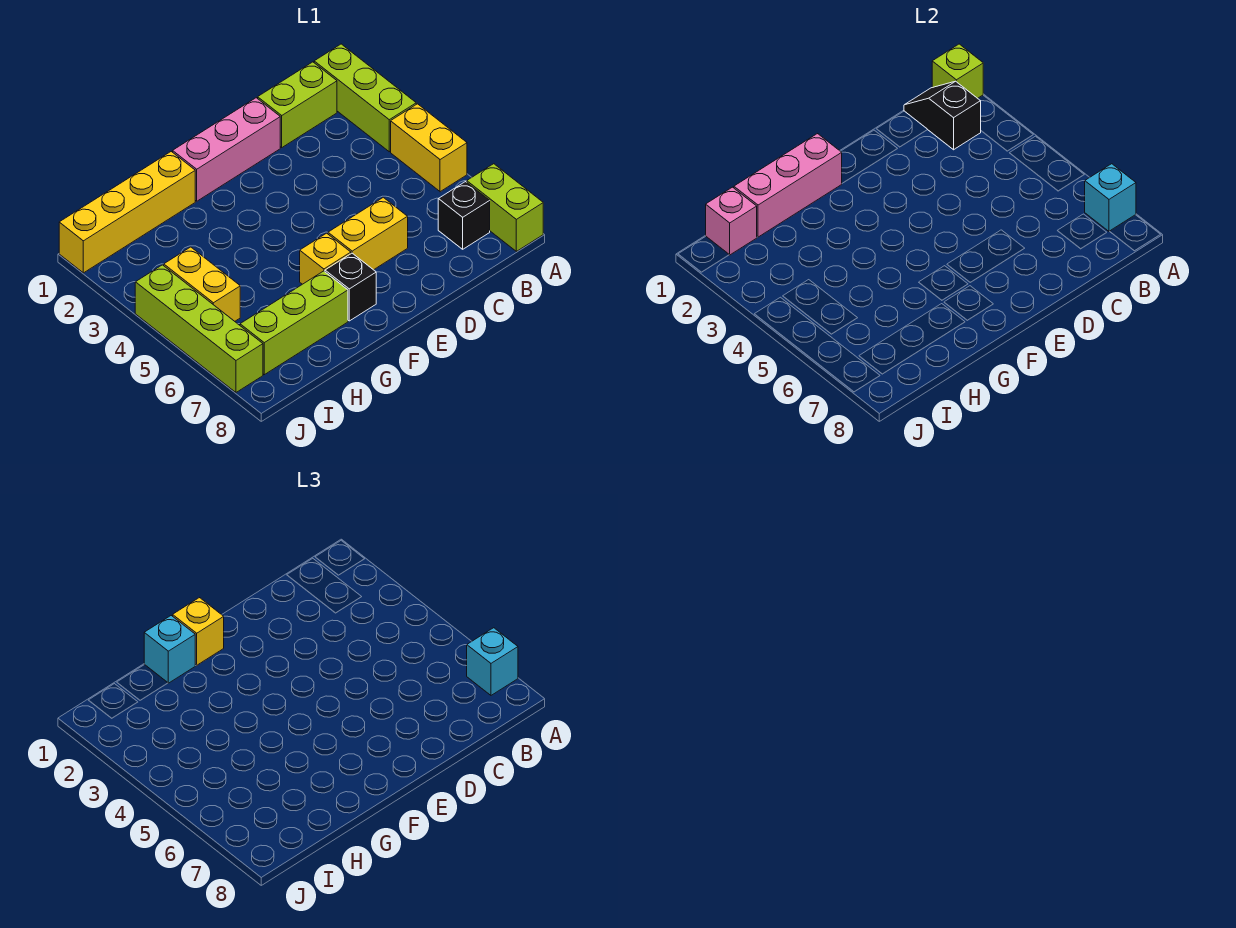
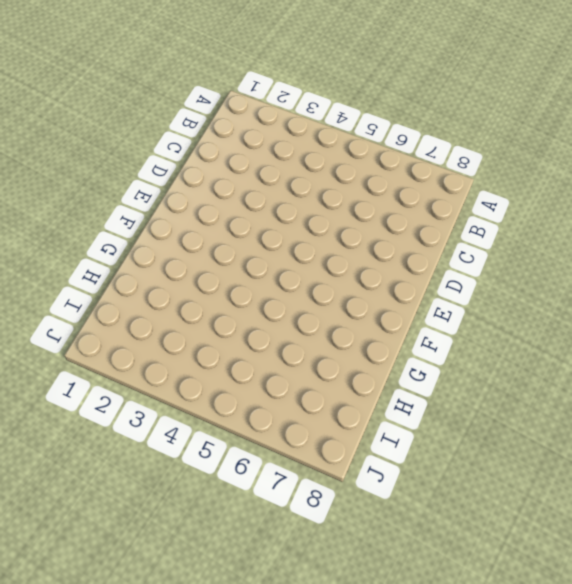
none -> lime brick A1:A3 level 1
none -> yellow brick A4:A5 level 1
none -> lime brick A7:A8 level 1

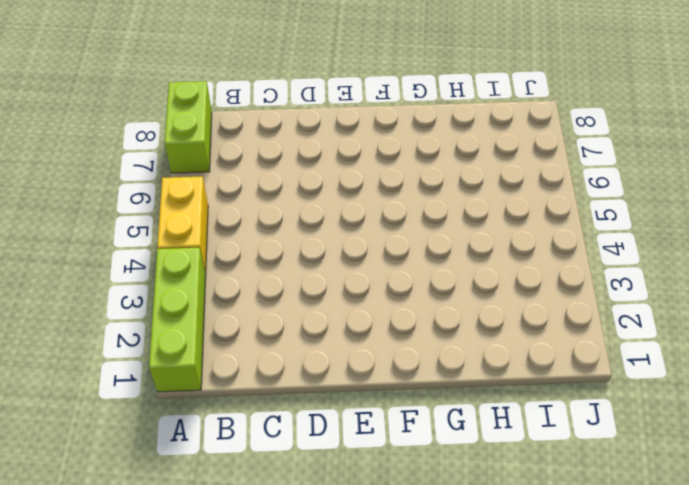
none -> lime brick B1:C1 level 1
none -> black brick B7 level 1
none -> pink brick D1:F1 level 1

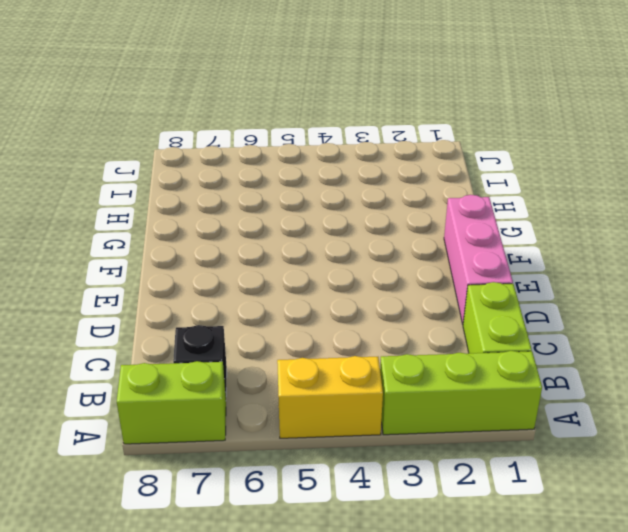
none -> yellow brick D6:E6 level 1
none -> yellow brick F6 level 1
none -> black brick F7 level 1

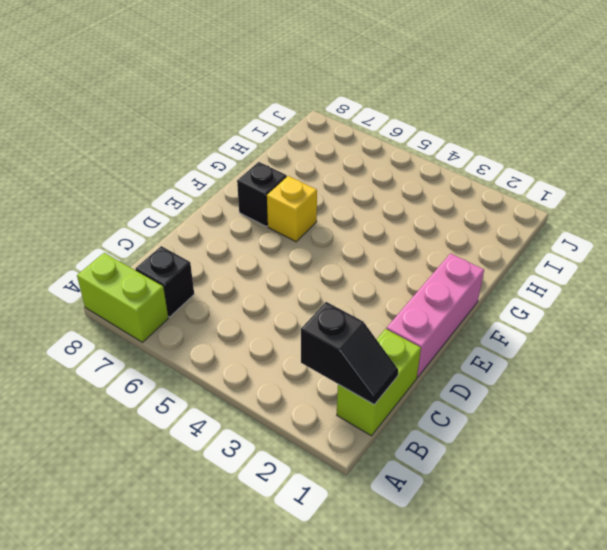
none -> lime brick A1:A3 level 1
none -> yellow brick A4:A5 level 1
none -> yellow brick D6:E6 level 1

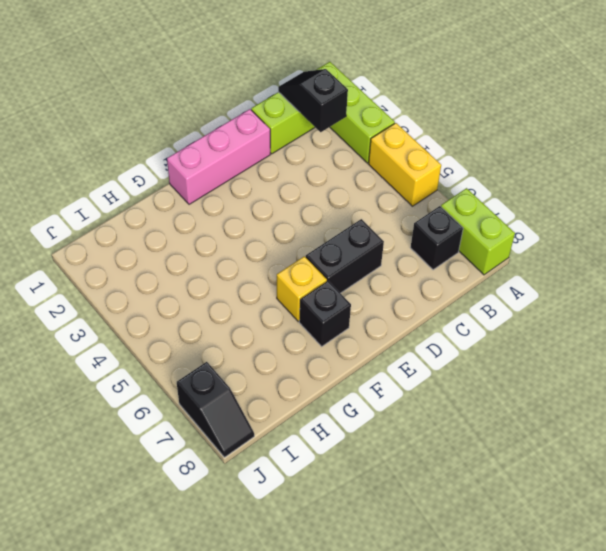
black brick D6:E6 level 1 -> yellow brick D6:E6 level 1
black slope J7:J8 level 1 top 7 -> lime brick J4:J7 level 1
none -> yellow brick G1:J1 level 1
none -> lime brick G7:I7 level 1
none -> yellow brick I4:I5 level 1

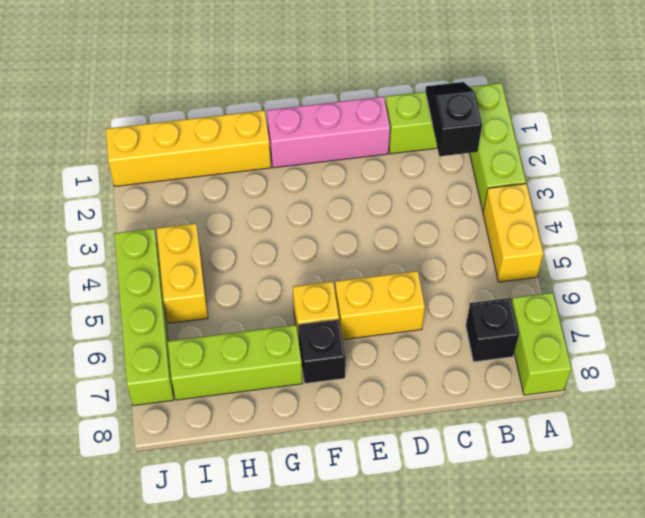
none -> lime brick A1 level 2
none -> cyan brick A7 level 2
none -> pink brick F1:H1 level 2

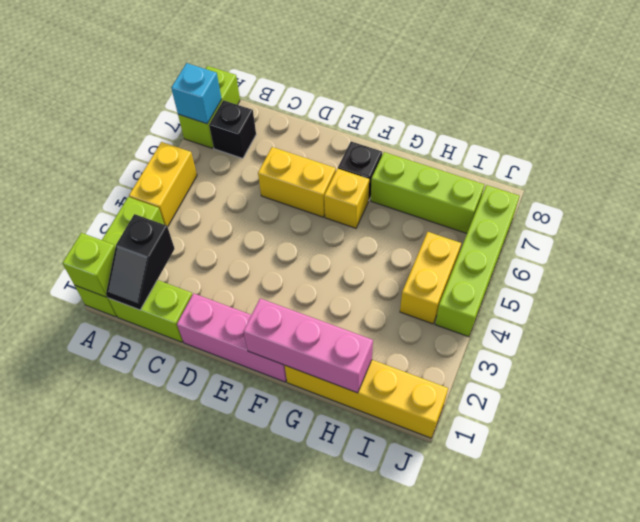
none -> pink brick I1 level 2
none -> cyan brick A7 level 3
none -> yellow brick F1 level 3

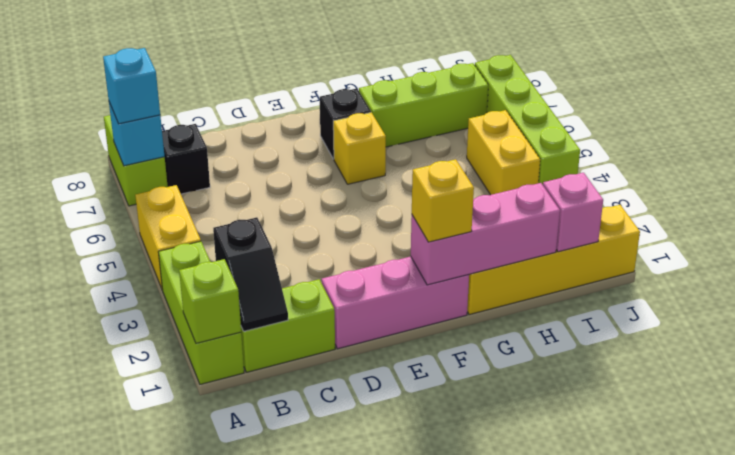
none -> yellow brick D6:E6 level 1
none -> cyan brick G1 level 3

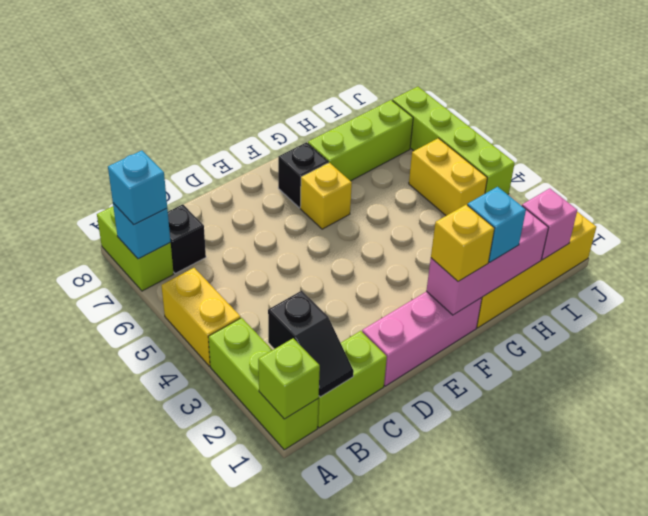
none -> yellow brick D6:E6 level 1

